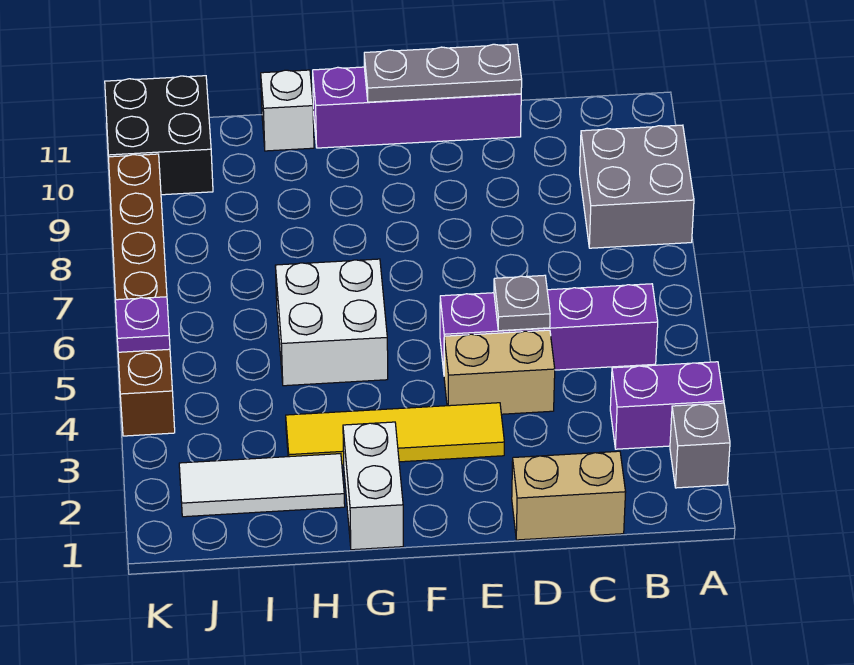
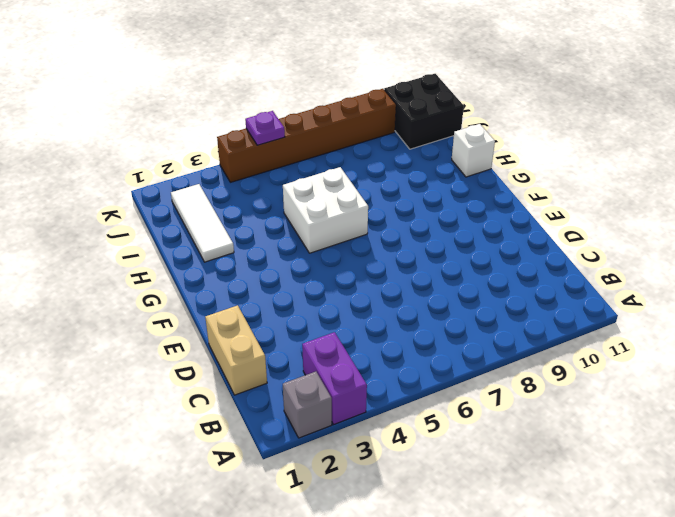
none -> grey brick A8:B9 level 1
none -> purple brick B5:E5 level 1
none -> tan brick D4:E4 level 1

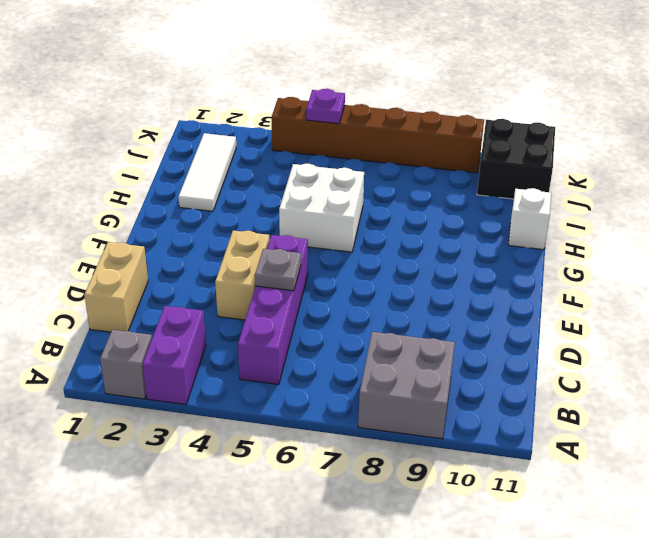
none -> purple brick D11:G11 level 1
none -> yellow tile E3:H3 level 1
none -> white brick G1:G2 level 1

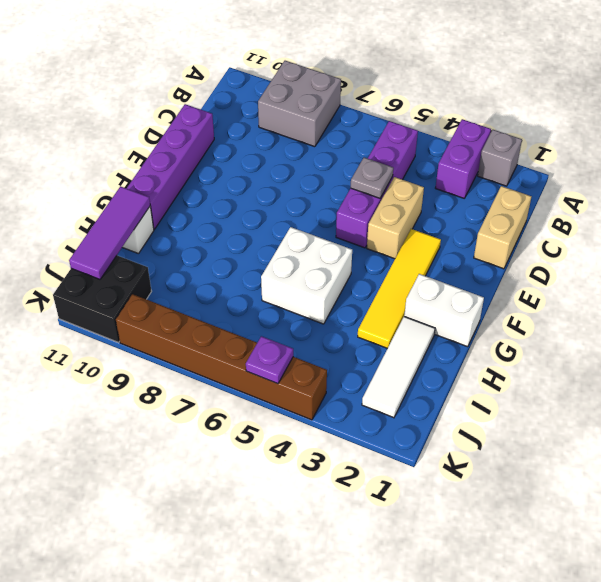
purple tile H11:J11 level 2 -> none
none -> grey plate D11:F11 level 2

